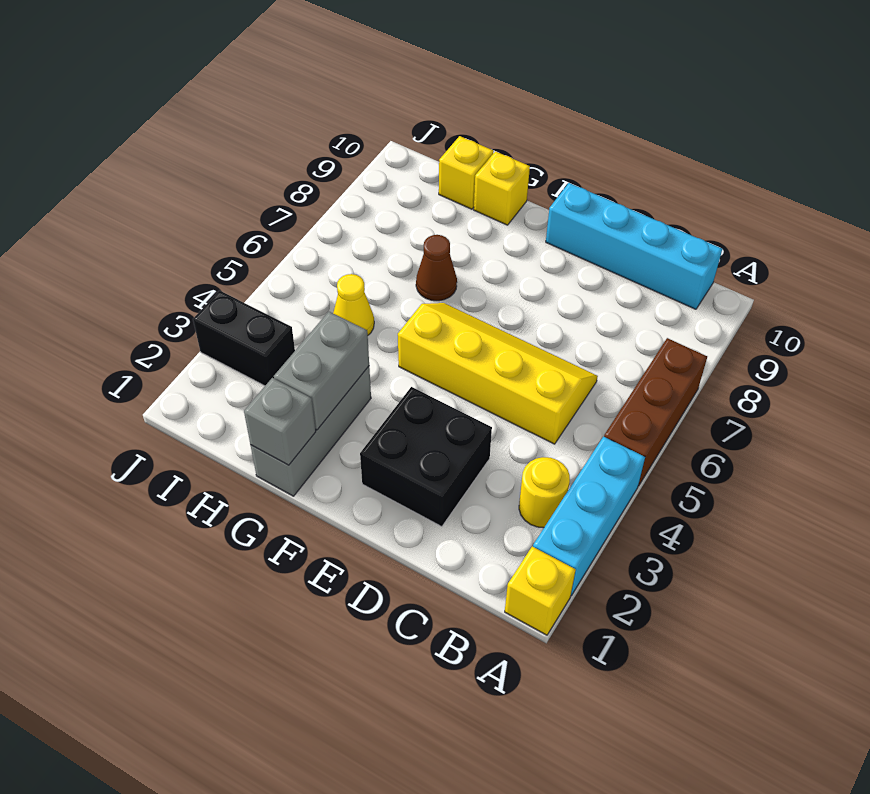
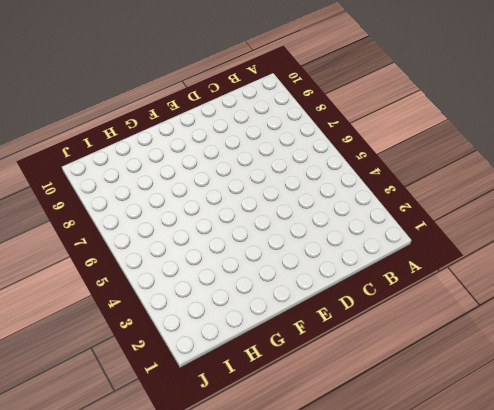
none -> yellow brick A1 level 1
none -> cyan brick A2:A4 level 1
none -> brown brick A5:A7 level 1

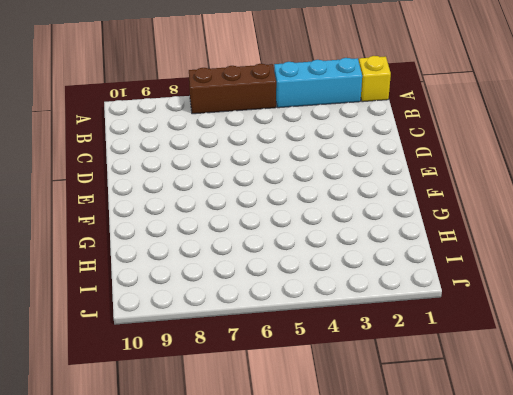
none -> yellow round brick B3 level 1
none -> cyan brick B10:E10 level 1
none -> yellow slope C5:F6 level 1 top 5

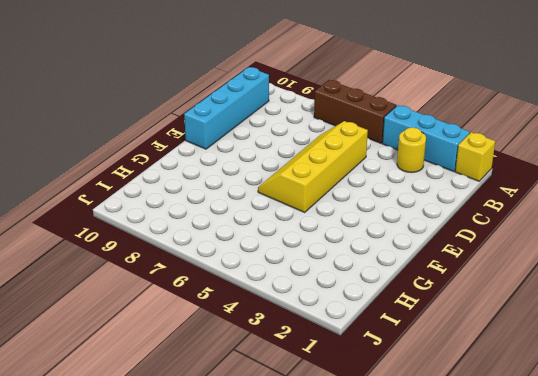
none -> black brick D2:E3 level 1
none -> grey brick G1:G3 level 1
none -> brown cone G7 level 1

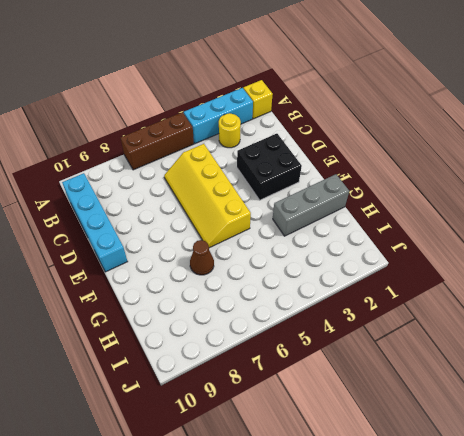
none -> yellow brick G10 level 1
none -> yellow cone H5 level 1
none -> yellow brick H10 level 1

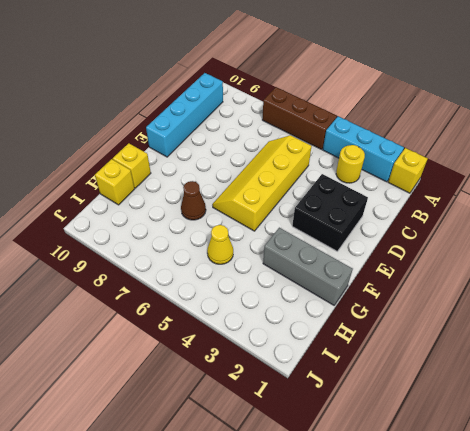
none -> black brick I3:J3 level 1
none -> grey brick G1 level 2
none -> grey brick G2:G3 level 2

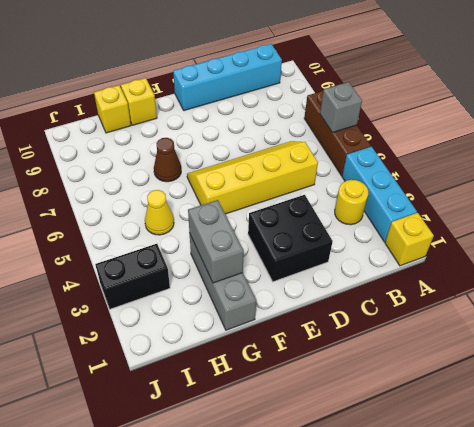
grey brick A6 level 2 -> grey brick G1 level 2

